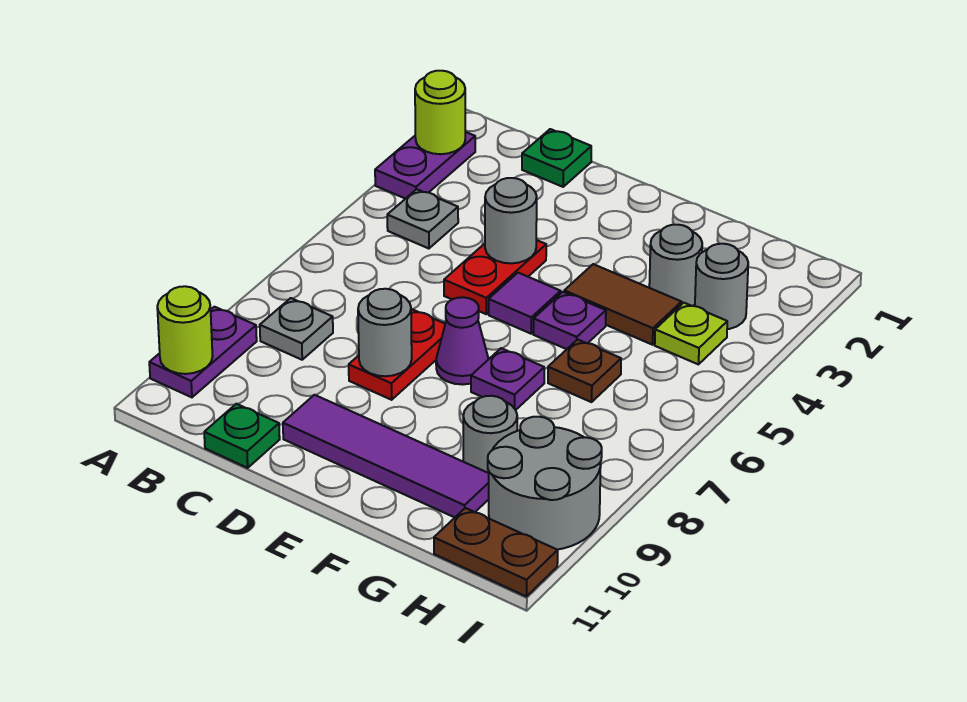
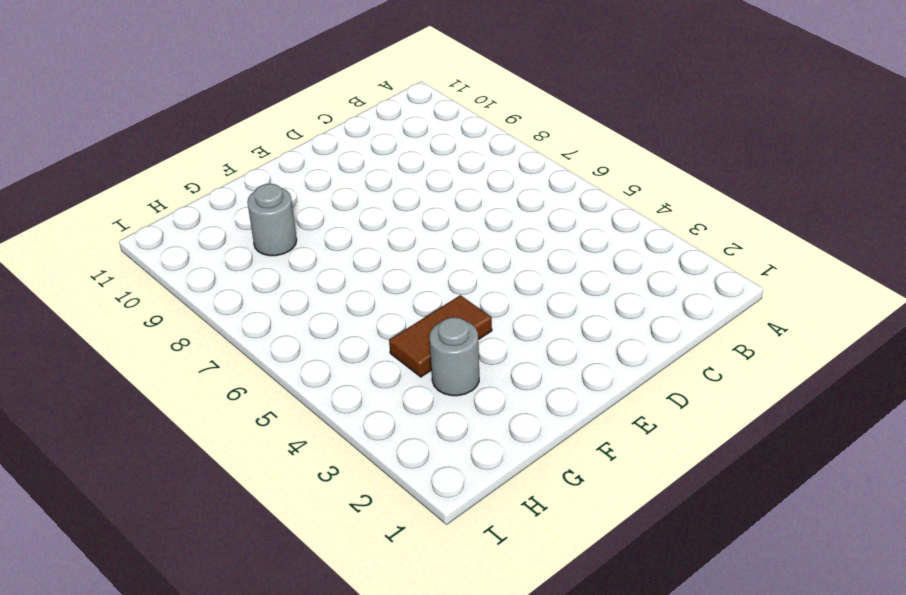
none -> purple plate A2:A3 level 1
none -> purple plate A9:A10 level 1
none -> grey plate B4 level 1

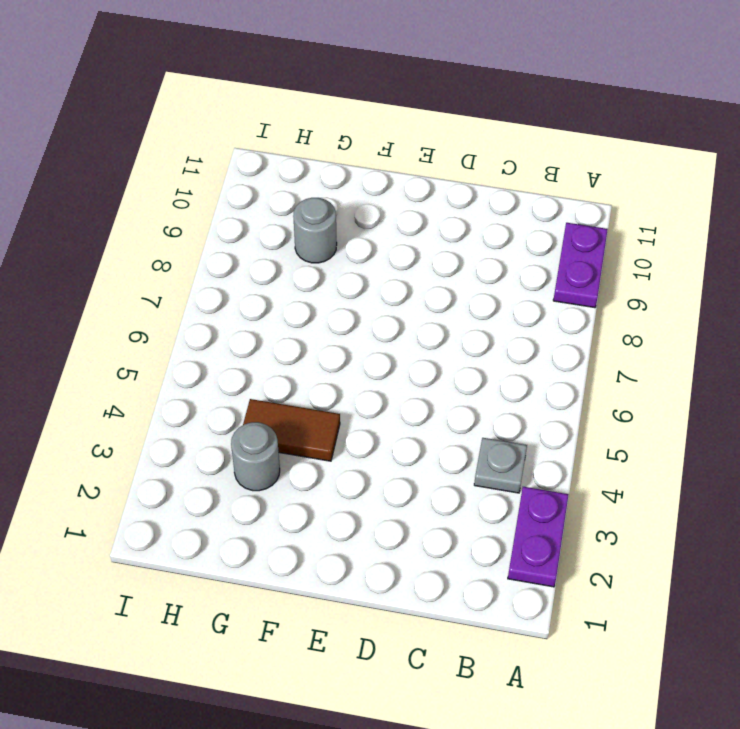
none -> grey plate B8 level 1
none -> green plate C1 level 1
none -> green plate C11 level 1

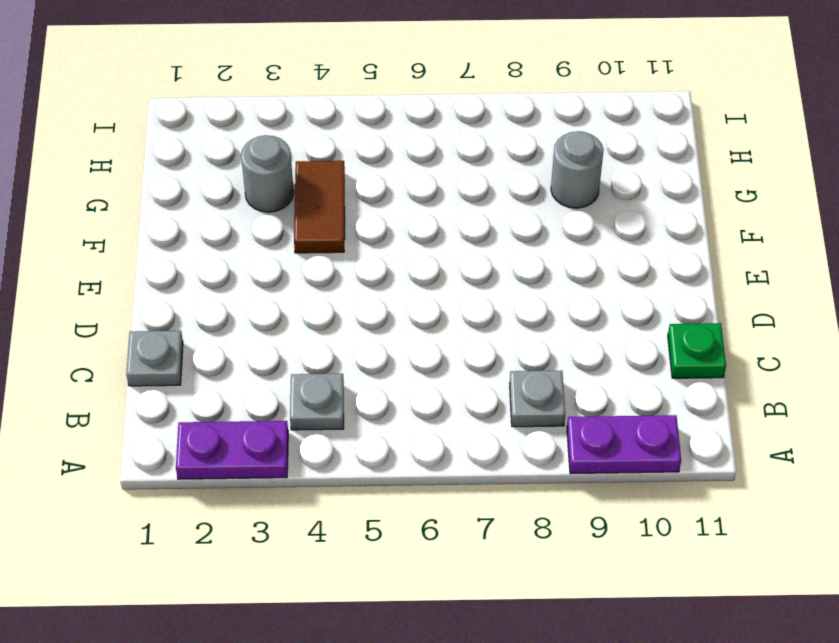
grey plate C1 level 1 -> green plate C1 level 1
none -> red plate D4:D5 level 1
none -> red plate D7:D8 level 1
none -> purple tile D10:G10 level 1

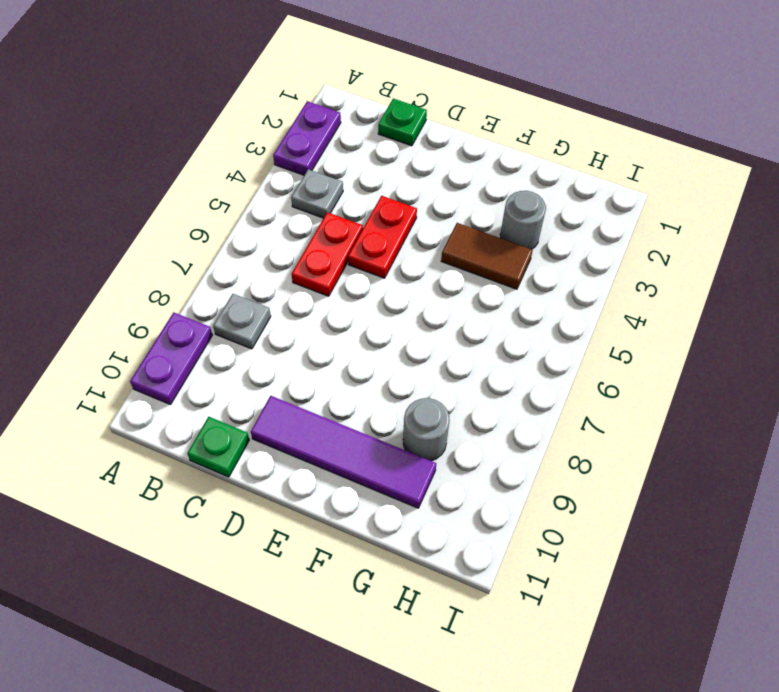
red plate C5:C6 level 1 -> red plate D7:D8 level 1
none -> purple tile E5 level 1
none -> purple cone E7 level 1
none -> purple plate F5 level 1

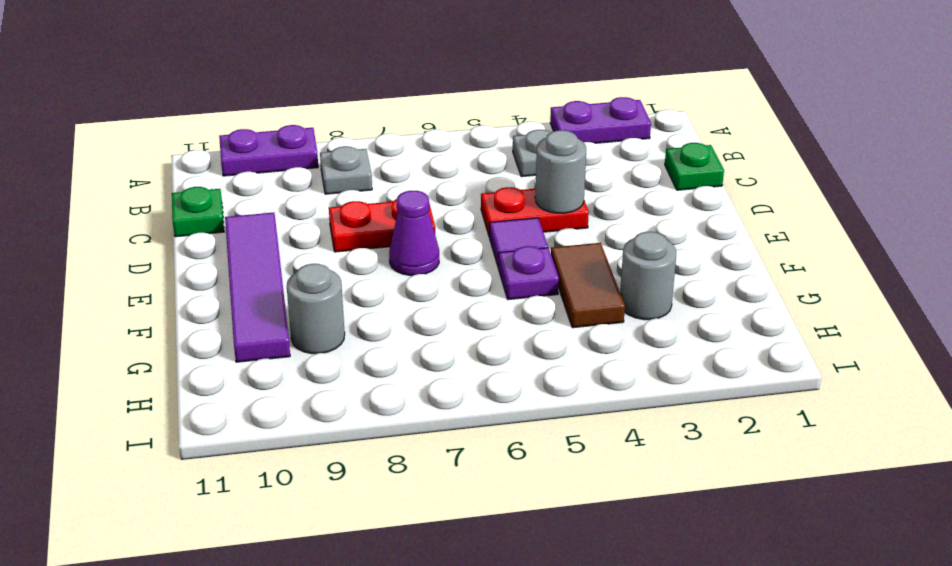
none -> purple plate F7 level 1
none -> brown plate G6 level 1
none -> grey round brick H3 level 1

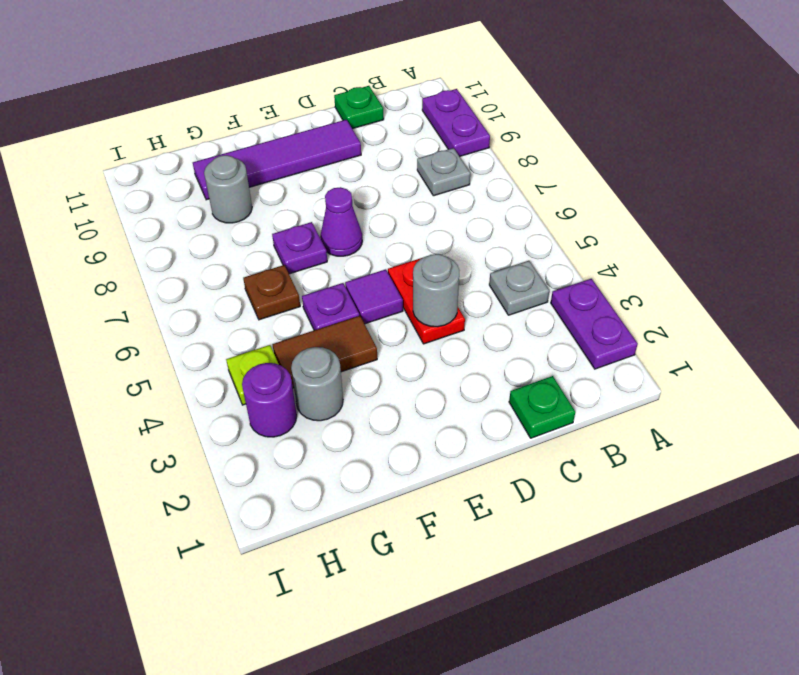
purple round brick H3 level 1 -> grey round brick H3 level 1
none -> red plate D7:D8 level 1
none -> grey round brick H9:I10 level 1
none -> brown plate H11:I11 level 1

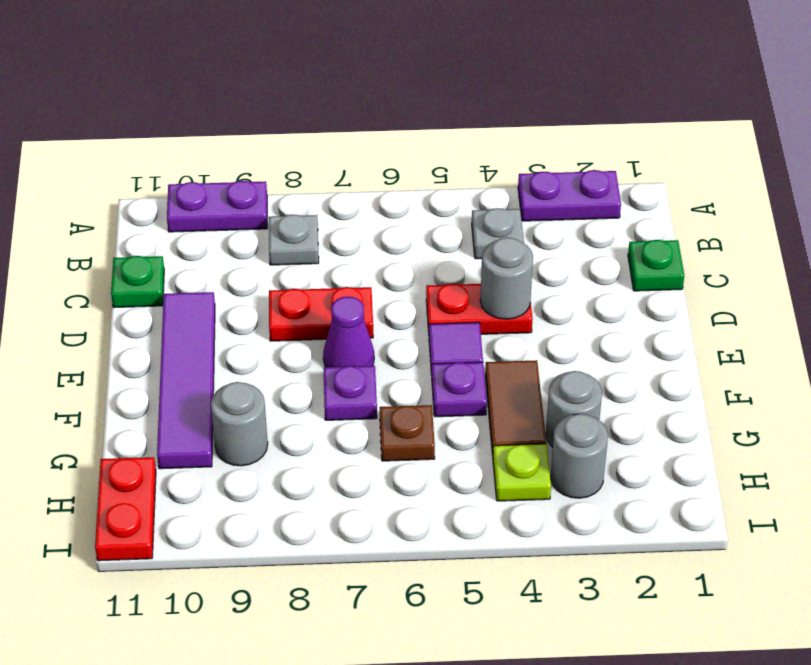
red plate H11:I11 level 1 -> brown plate H11:I11 level 1
none -> grey round brick H9:I10 level 1
none -> lime round brick A2 level 2
none -> lime round brick A10 level 2

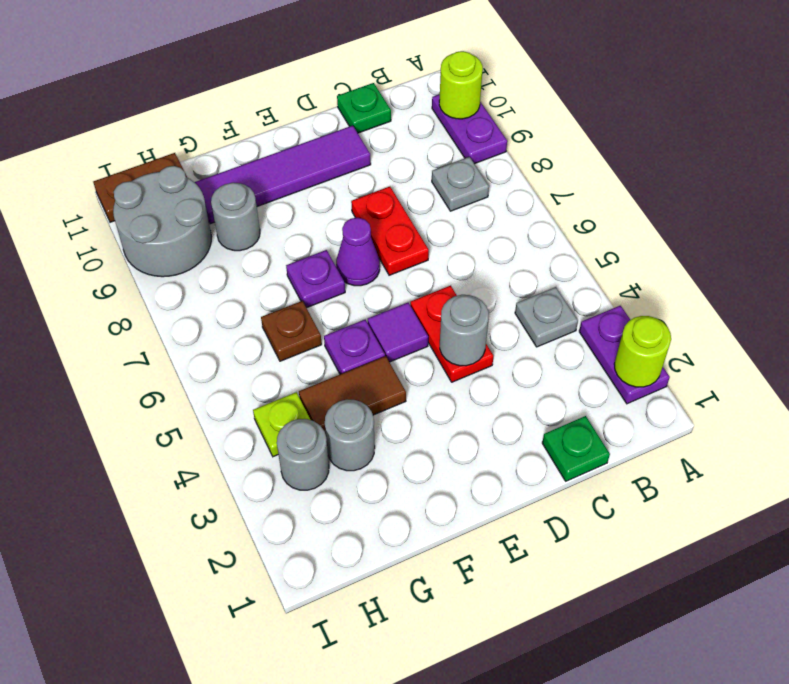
none -> grey round brick D8 level 2

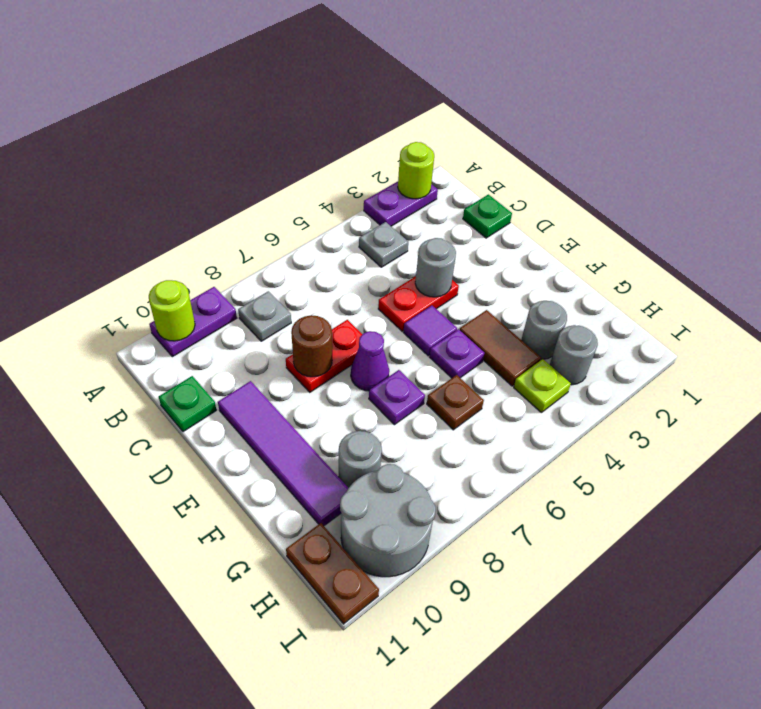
brown round brick D8 level 2 -> grey round brick D8 level 2

